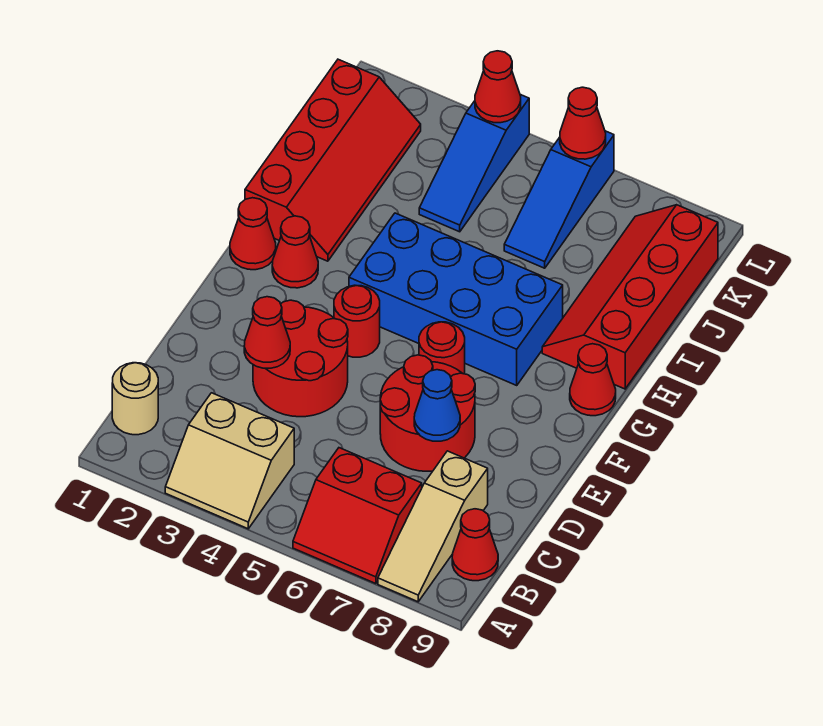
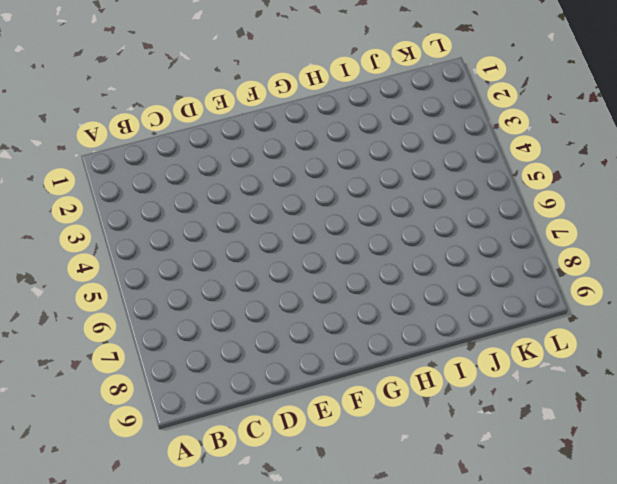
none -> tan slope A3:B4 level 1 top B
none -> red slope A6:B7 level 1 top B
none -> tan slope A8:C8 level 1 top C

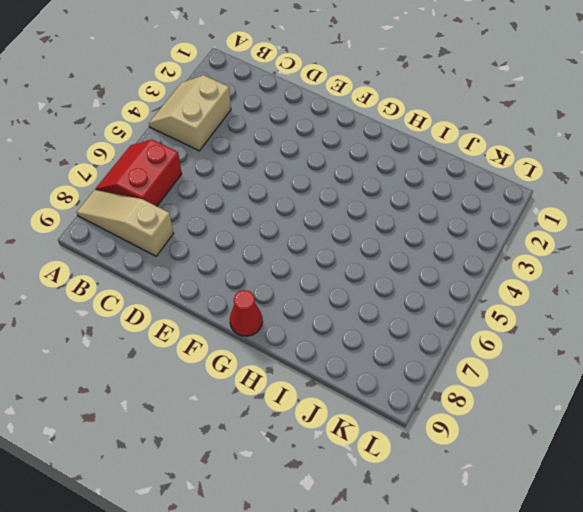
none -> tan round brick B1 level 1
none -> red cone B9 level 1
none -> red round brick D3:E4 level 1

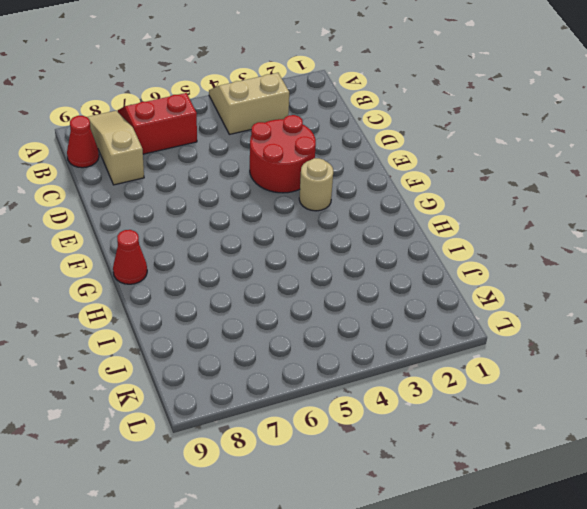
tan round brick F3 level 1 -> tan round brick B1 level 1
none -> red round brick D6:E7 level 1
none -> red round brick F4 level 1
none -> red round brick F6 level 1

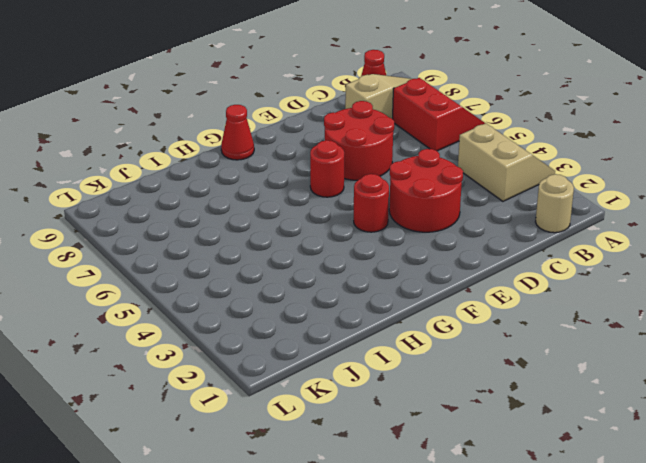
none -> red cone G1 level 1
none -> red cone G2 level 1
none -> blue brick G4:H7 level 1

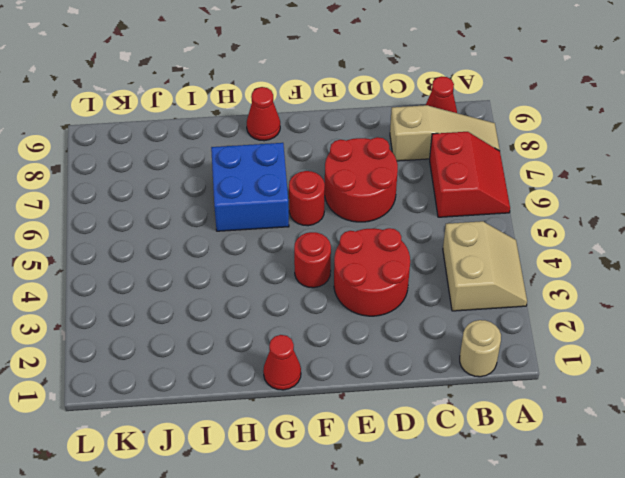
blue brick G6:H7 level 1 -> blue brick G4:H7 level 1
none -> red cone G2 level 1
none -> red slope H1:K2 level 1 top 1
none -> red slope H8:K9 level 1 top 9

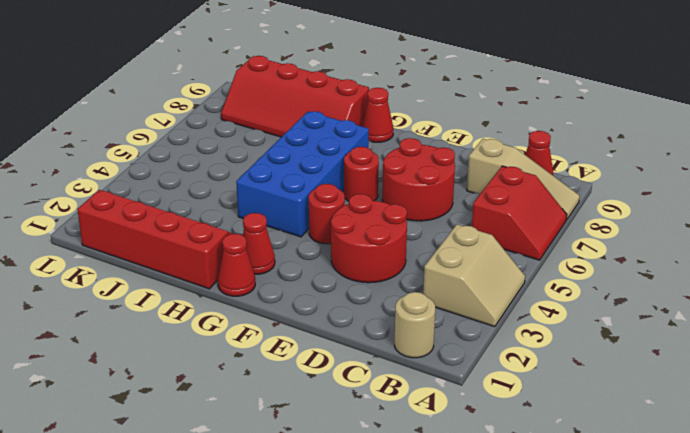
none -> blue slope J4:L4 level 1 top L
none -> blue slope J6:L6 level 1 top L
none -> red cone D3 level 2

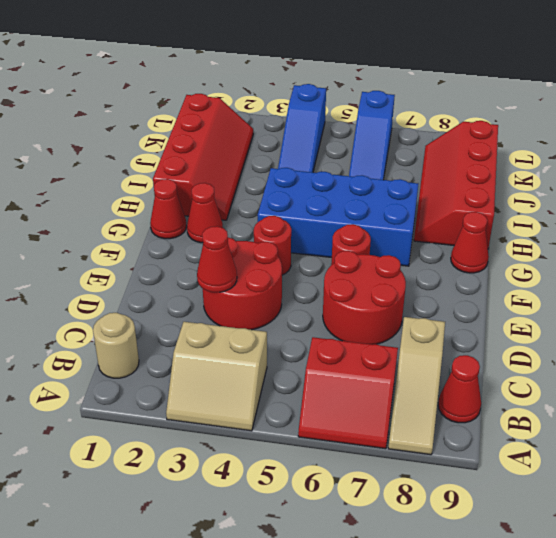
none -> blue cone D7 level 2
none -> red cone L4 level 2
none -> red cone L6 level 2

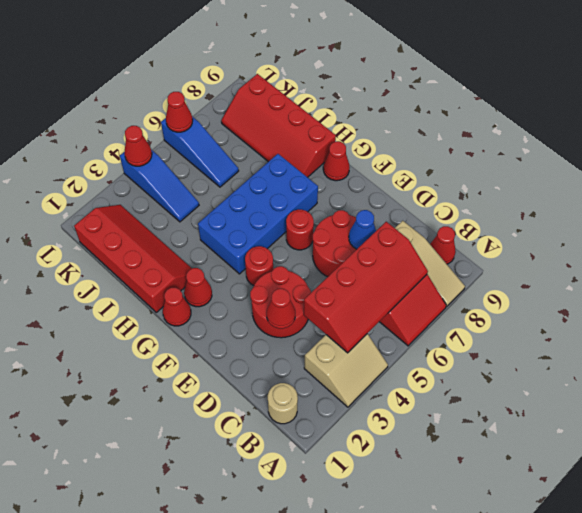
red slope B4:C7 level 2 top C -> none

